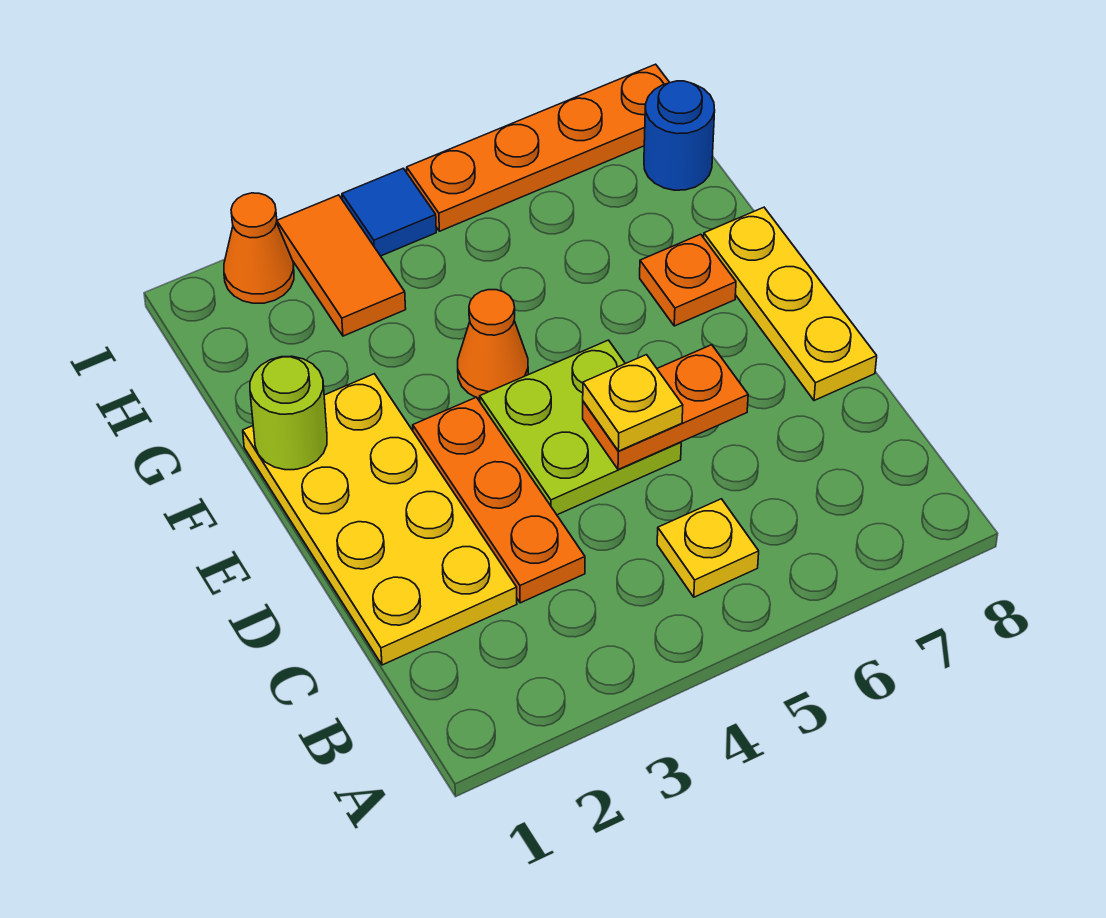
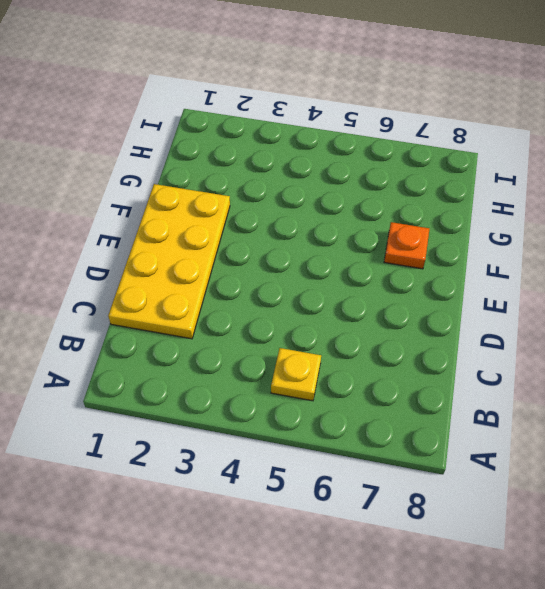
none -> orange plate C3:E3 level 1
none -> lime plate D4:E5 level 1
none -> yellow plate D8:F8 level 1

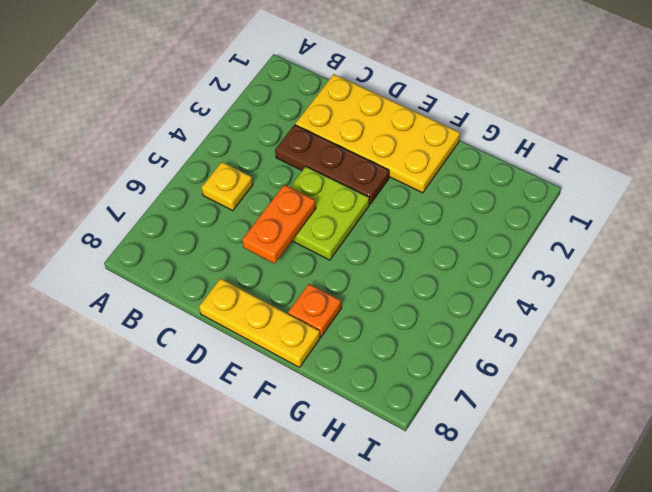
brown plate C3:E3 level 1 -> orange plate C3:E3 level 1
none -> orange cone F4 level 1
none -> orange tile H3:I3 level 1
none -> blue round brick H8 level 1

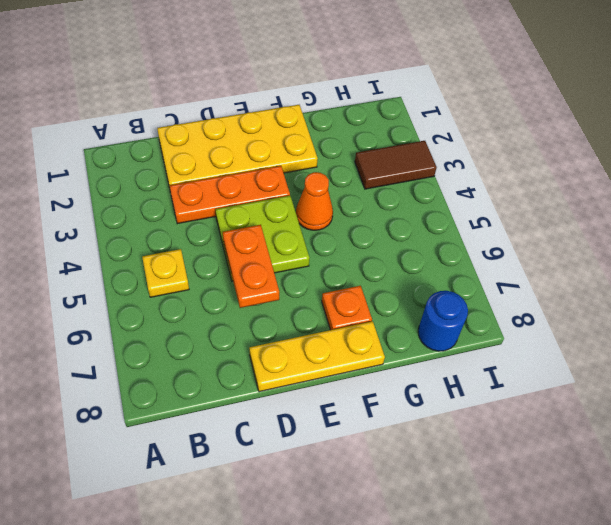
brown tile H3:I3 level 1 -> orange tile H3:I3 level 1
none -> orange cone I2 level 1
none -> blue tile I4 level 1
none -> orange plate I5:I8 level 1

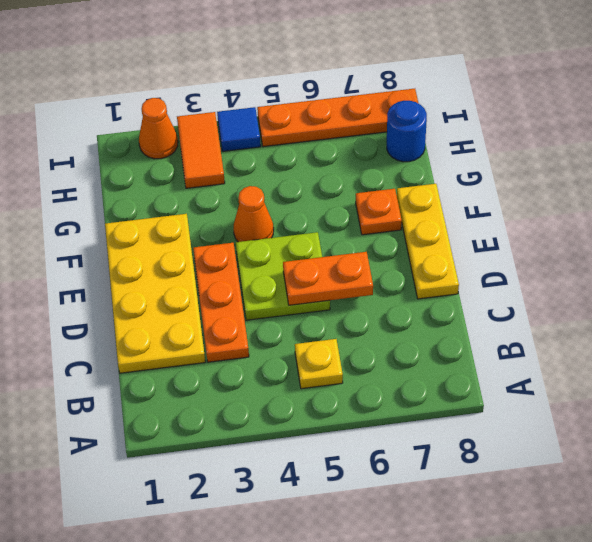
none -> lime round brick F1 level 2
none -> yellow plate D5 level 3

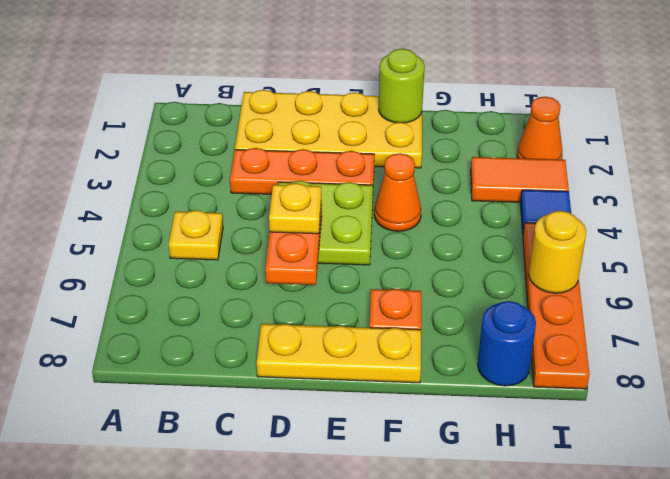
yellow round brick I6 level 2 -> none

